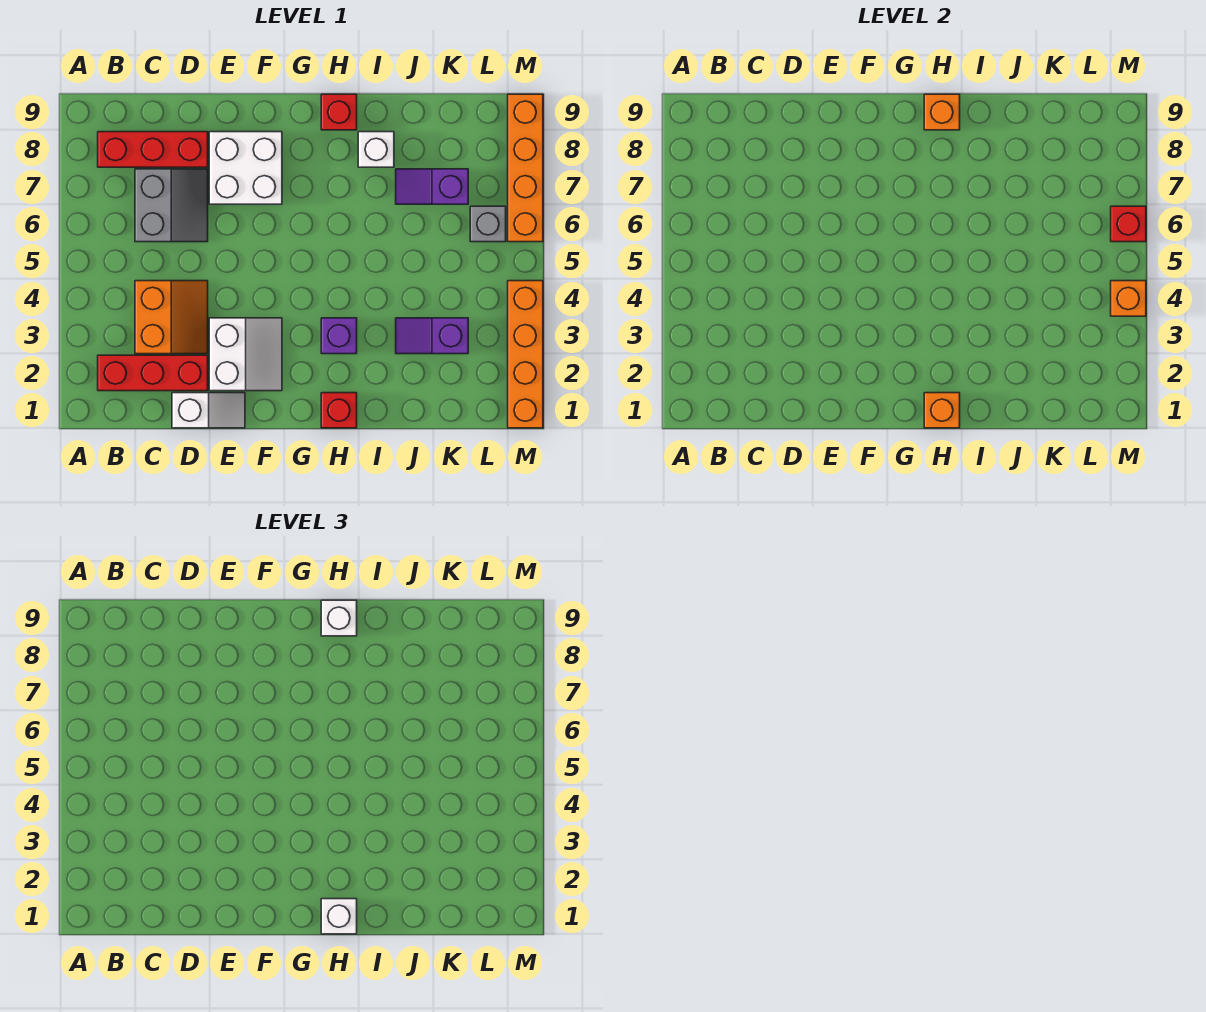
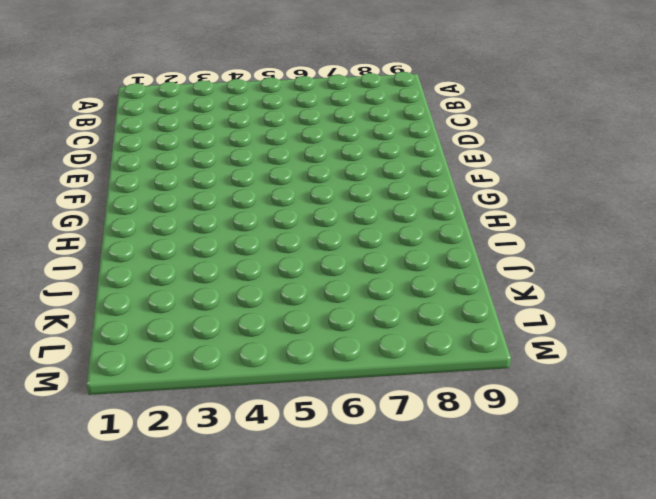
none -> red brick B2:D2 level 1
none -> red brick B8:D8 level 1
none -> orange slope C3:D4 level 1 top C

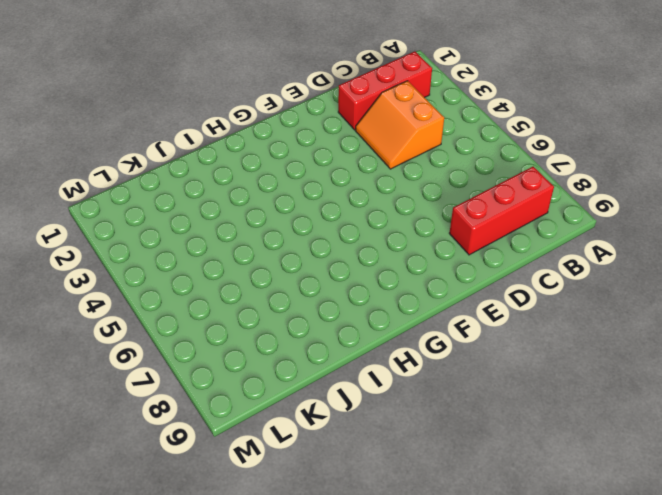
none -> grey slope C6:D7 level 1 top C
none -> white slope D1:E1 level 1 top D
none -> white slope E2:F3 level 1 top E

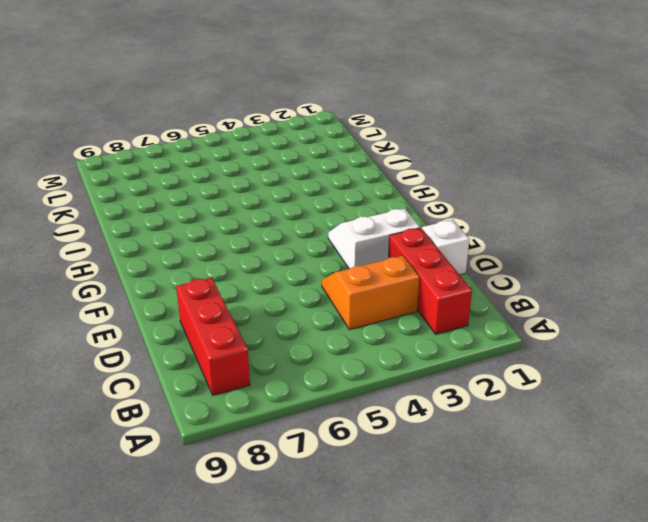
none -> grey slope C6:D7 level 1 top C
none -> white brick E7:F8 level 1
none -> red brick H1 level 1

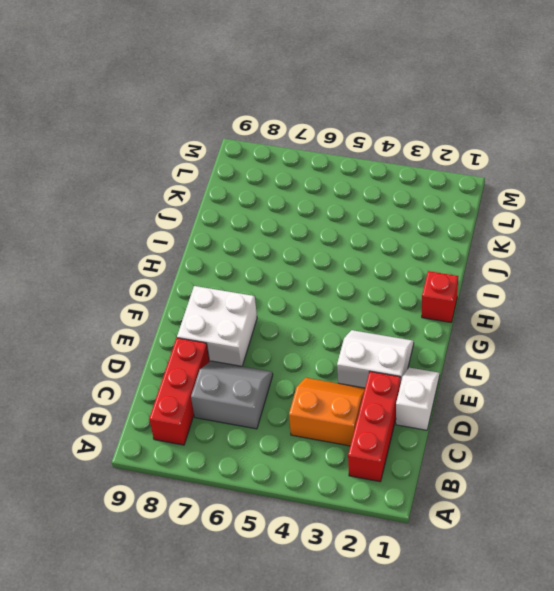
none -> purple brick H3 level 1
none -> red brick H9 level 1
none -> white brick I8 level 1

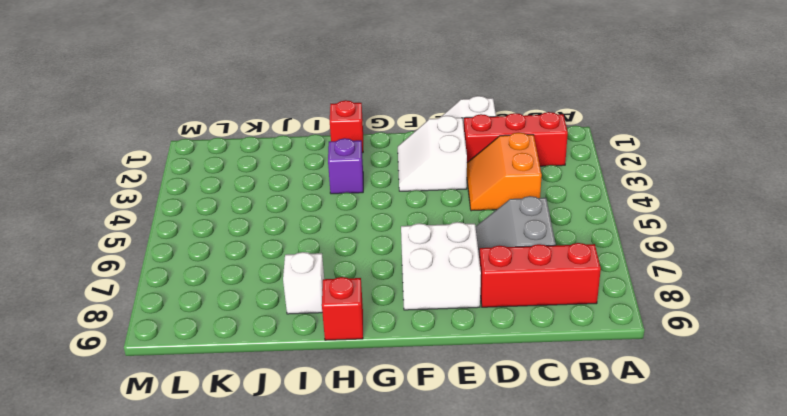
none -> purple slope J3:K3 level 1 top K
none -> purple slope J7:K7 level 1 top K
none -> grey brick L6 level 1

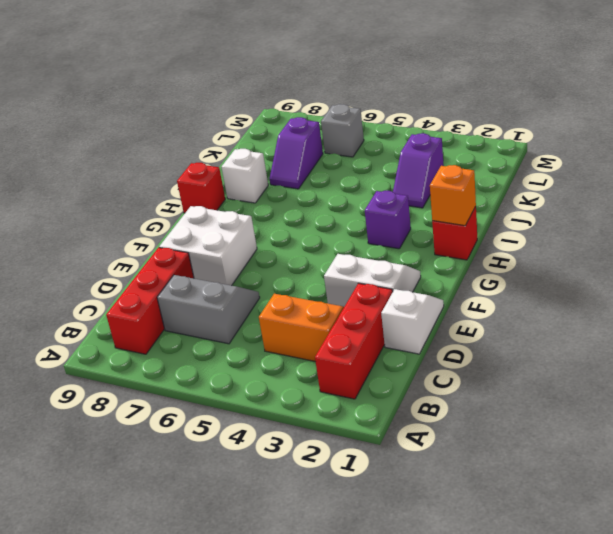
none -> orange brick M1:M4 level 1
none -> orange brick M6:M9 level 1
none -> orange brick H9 level 2

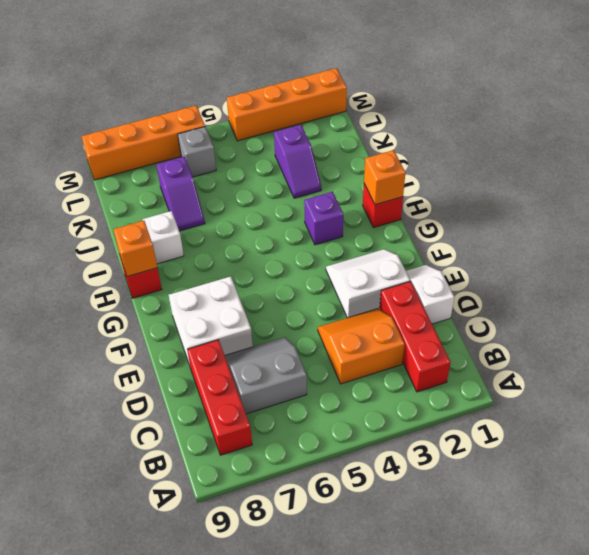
none -> orange brick M4 level 2
none -> red brick M6 level 2
none -> white brick H1 level 3

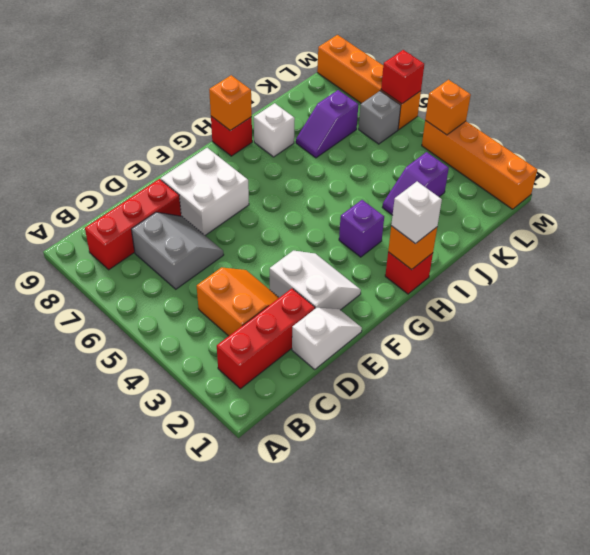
none -> white brick H9 level 3

